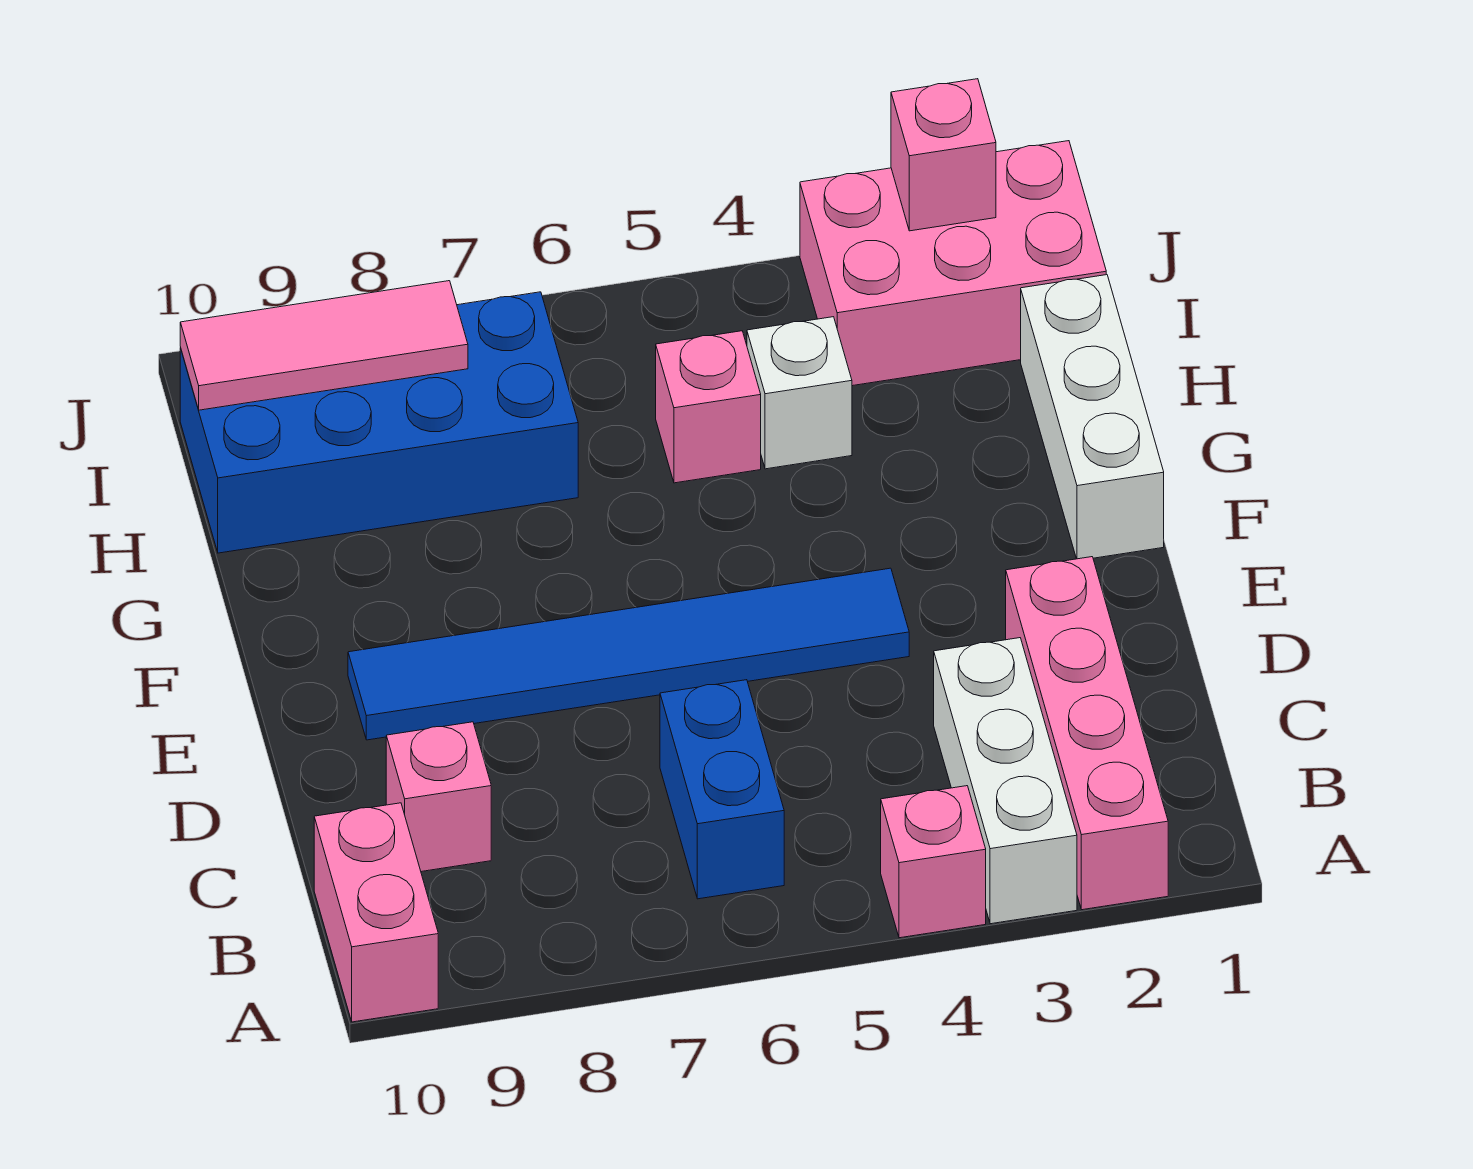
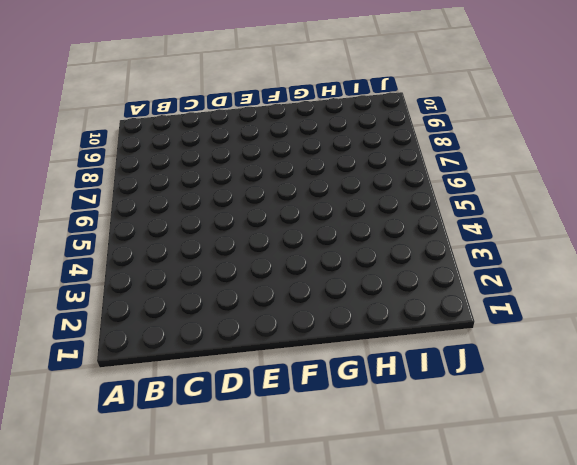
none -> pink brick A2:D2 level 1
none -> white brick A3:C3 level 1
none -> pink brick A4 level 1

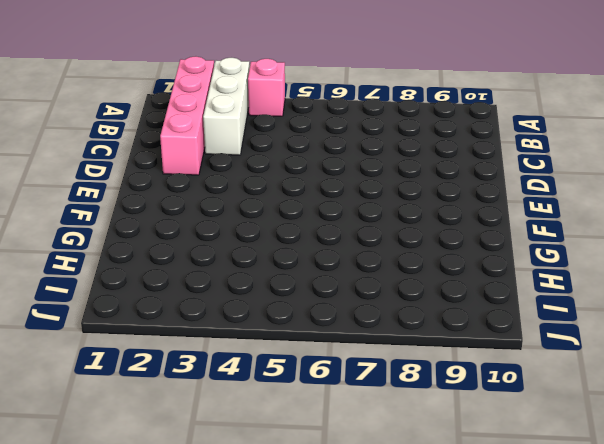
none -> pink brick A10:B10 level 1
none -> blue brick B6:C6 level 1
none -> pink brick C9 level 1

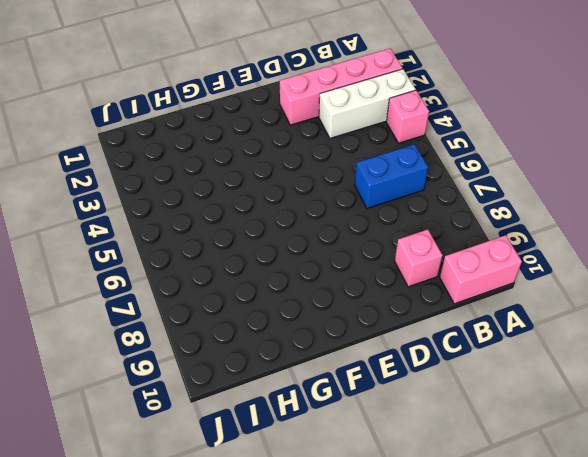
none -> blue tile E4:E9 level 1
none -> white brick F1:H1 level 1
none -> white brick H4 level 1

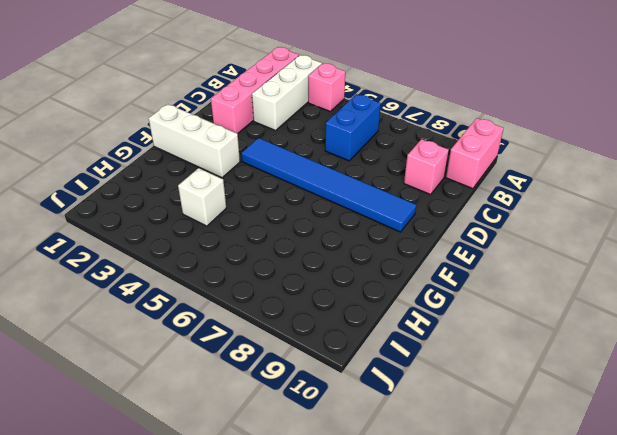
white brick F1:F3 level 1 -> white brick F1:H1 level 1
none -> pink brick H5 level 1
none -> blue brick H7:I10 level 1
none -> pink brick I1:J3 level 1

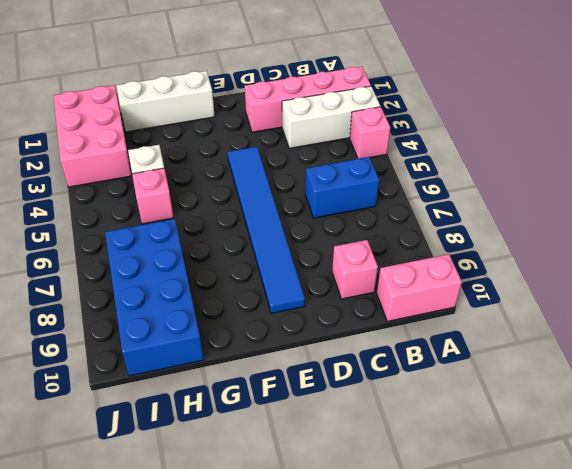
none -> pink tile I8:I10 level 2
none -> pink brick J2 level 2

